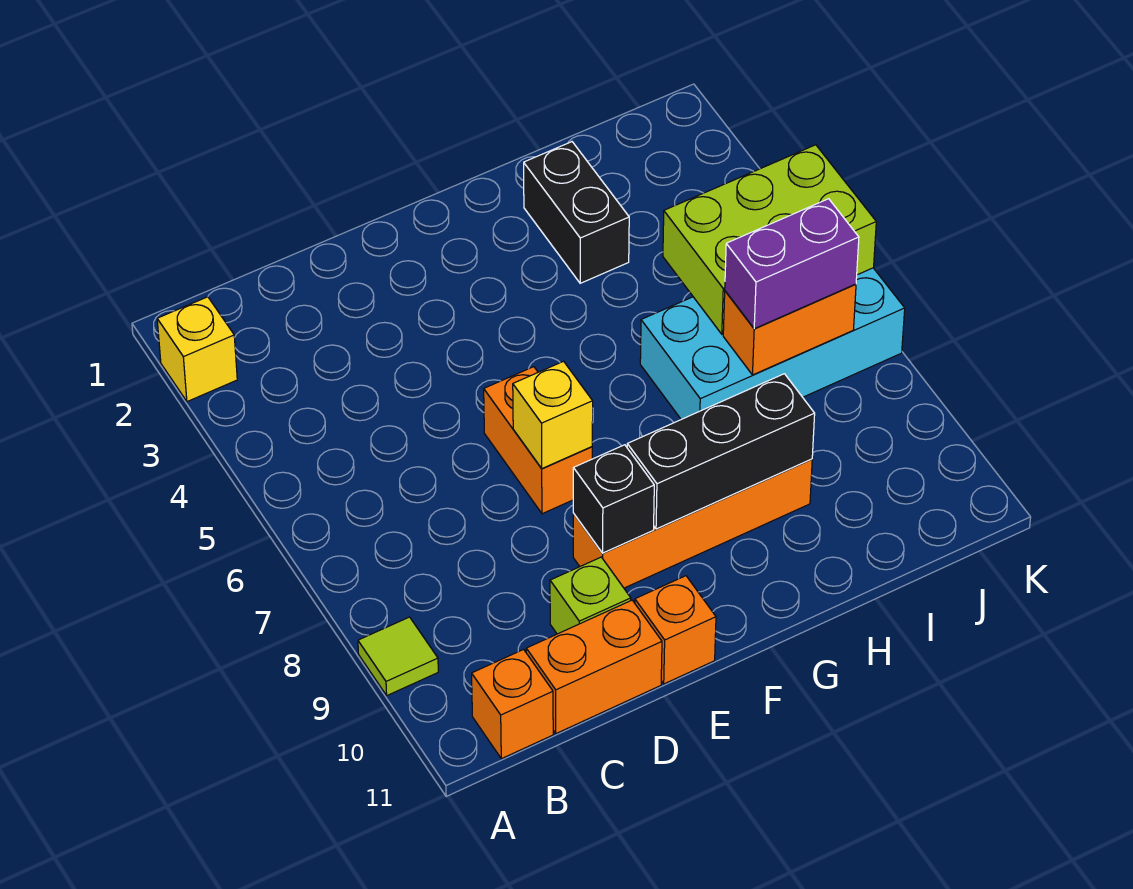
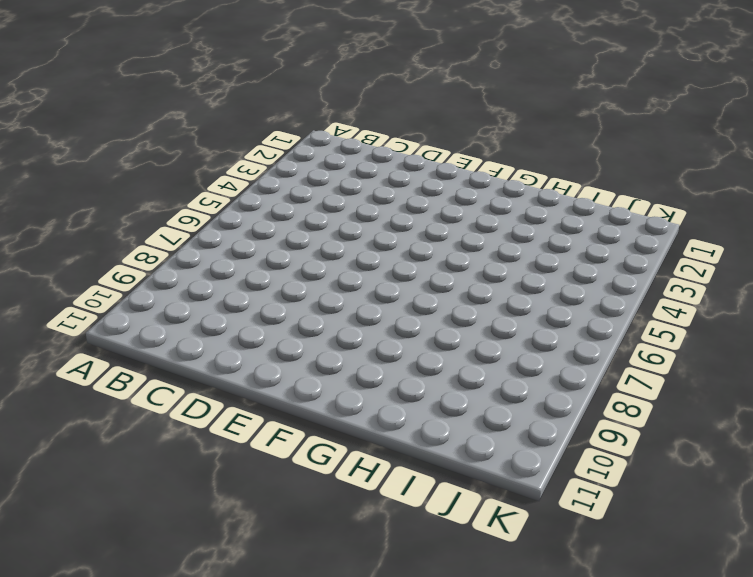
none -> yellow brick A2 level 1
none -> lime tile A9 level 1
none -> orange brick B11 level 1

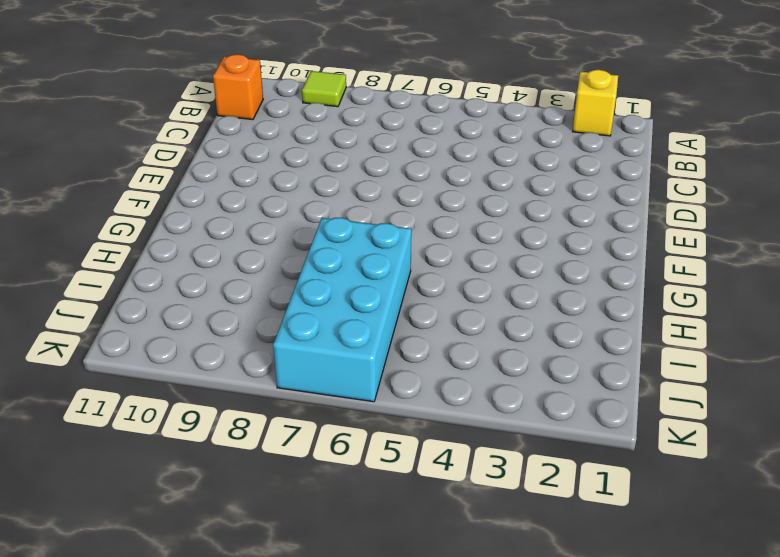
none -> orange brick C11:D11 level 1
none -> lime brick D10 level 1
none -> orange brick E6:E7 level 1

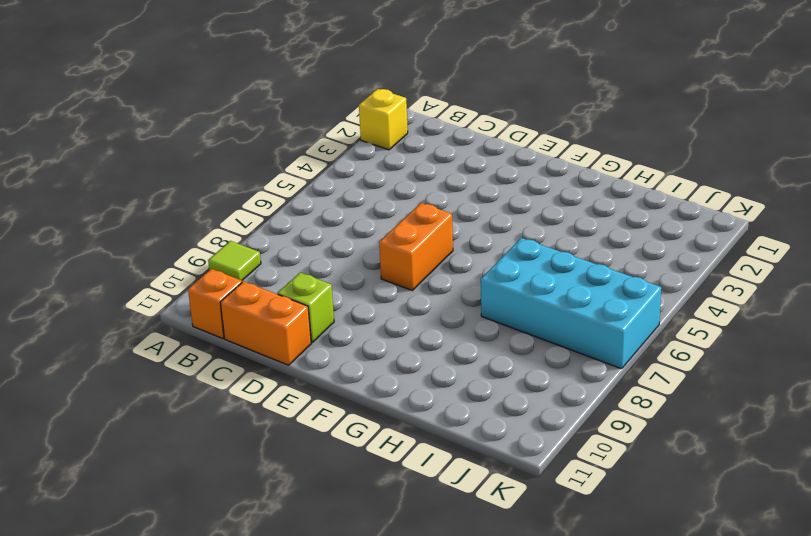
none -> orange brick E9:H9 level 1
none -> orange brick E11 level 1
none -> black brick H2:H3 level 1

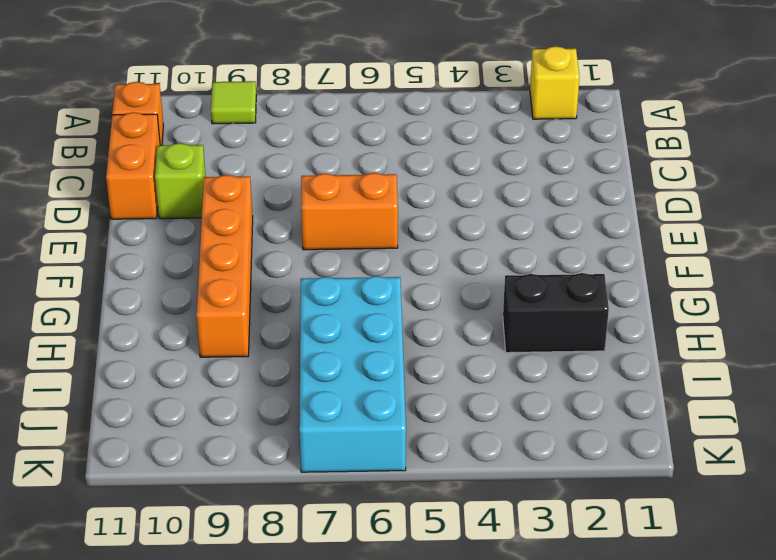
none -> orange brick E11 level 1
none -> yellow brick E7 level 2
none -> black brick E9 level 2

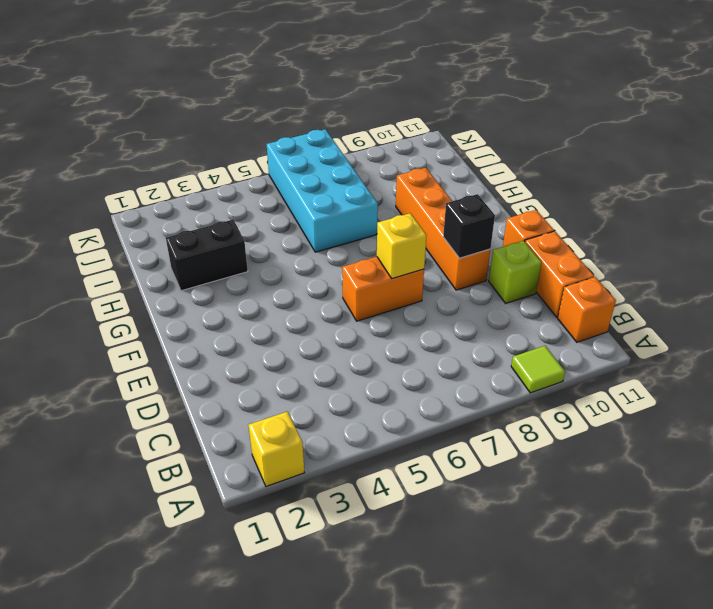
none -> black brick F9:H9 level 2
none -> lime brick I5:K6 level 2
none -> orange brick I7:J7 level 2

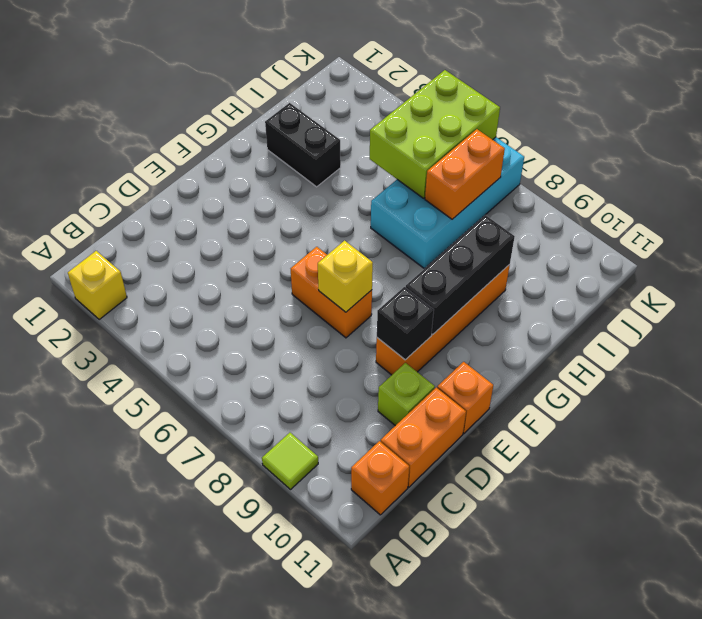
none -> purple brick I7:J7 level 3

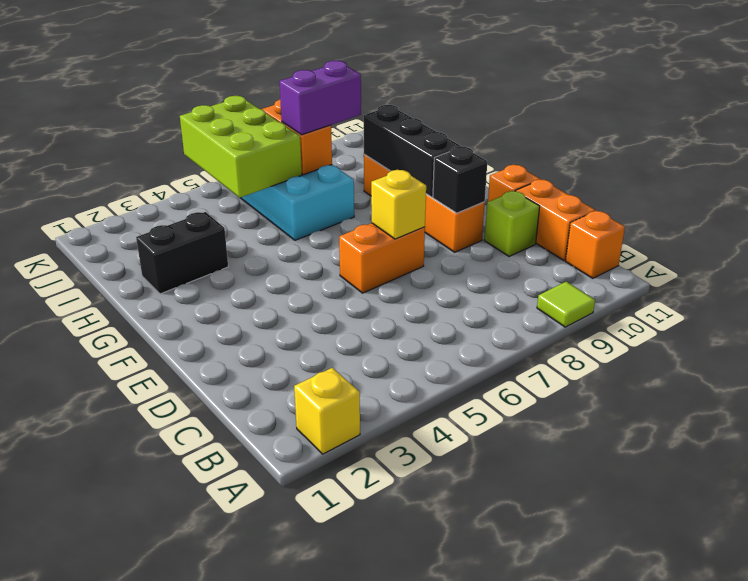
purple brick I7:I8 level 3 -> purple brick I7:J7 level 3

